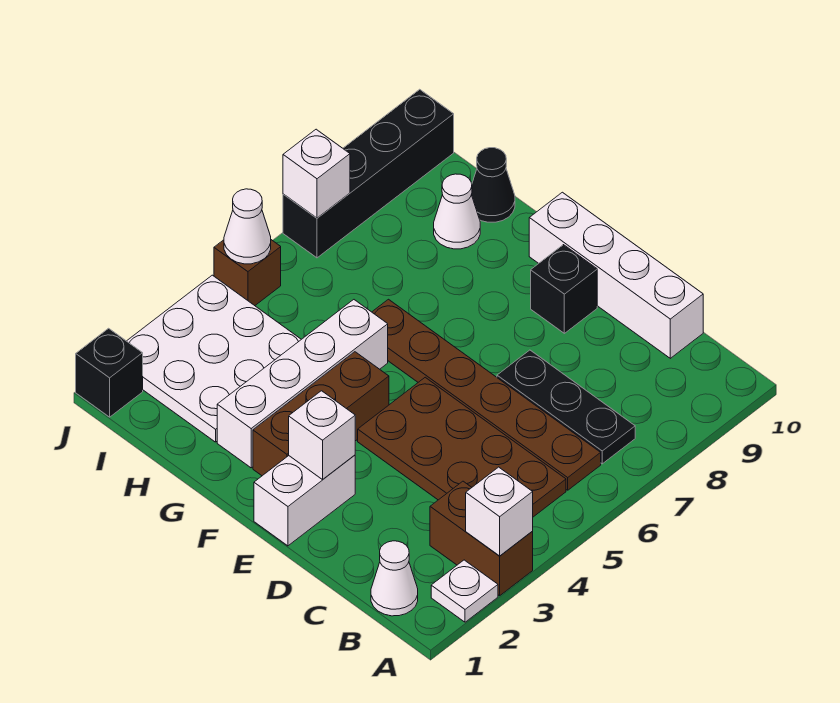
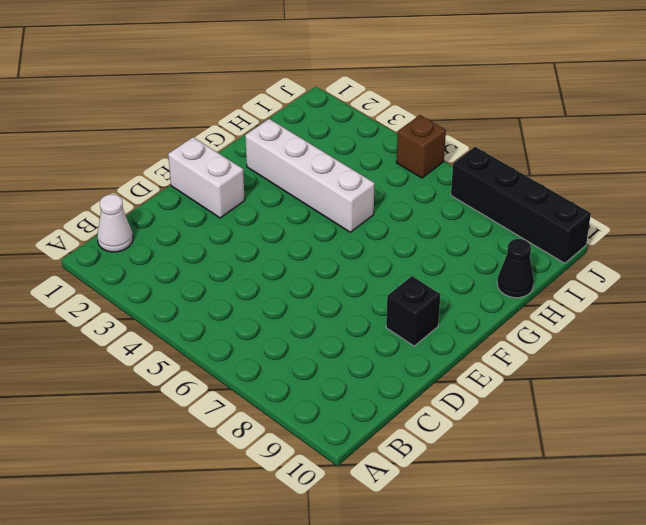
none -> white plate A2 level 1
none -> brown brick A3:B3 level 1
none -> brown plate B4:E5 level 1

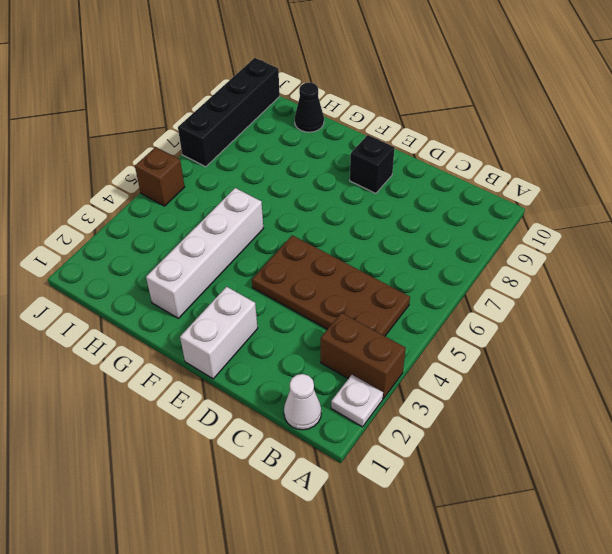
none -> brown plate B6:G6 level 1
none -> black plate B7:D7 level 1
none -> white brick C10:F10 level 1

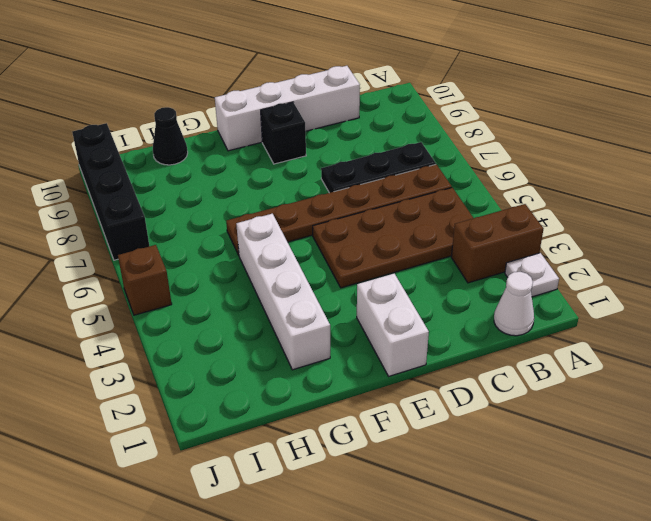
none -> brown brick F2:F4 level 1
none -> white plate H2:J4 level 1
none -> white cone H9 level 1

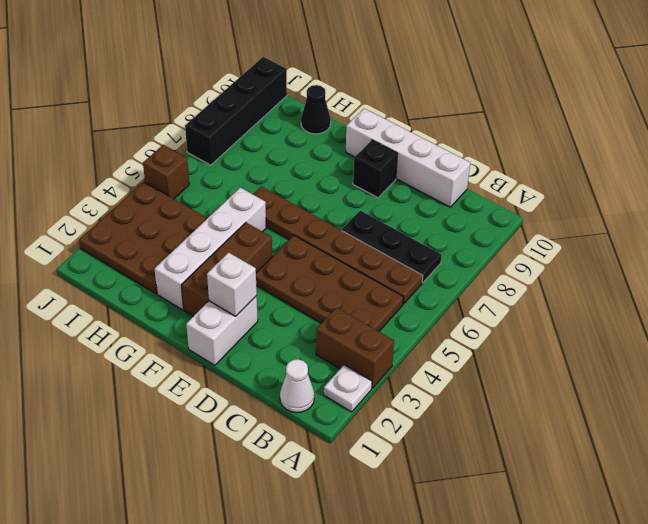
brown plate H2:J4 level 1 -> white plate H2:J4 level 1
none -> white cone H9 level 1
none -> black brick J1 level 1
none -> white brick A3 level 2

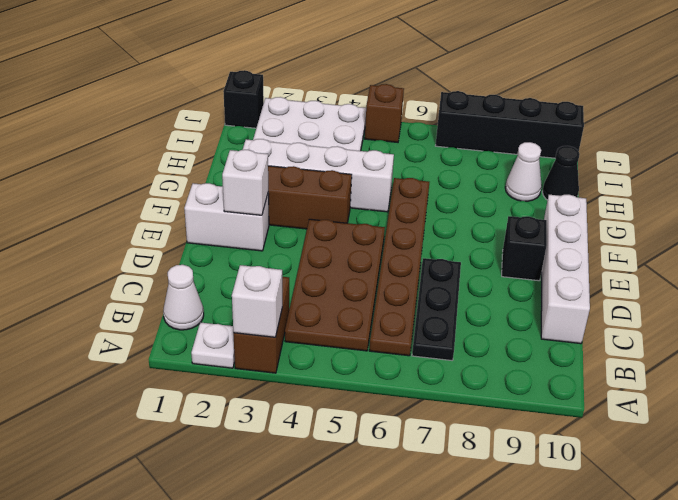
none -> white cone J5 level 2
none -> white brick J7 level 2

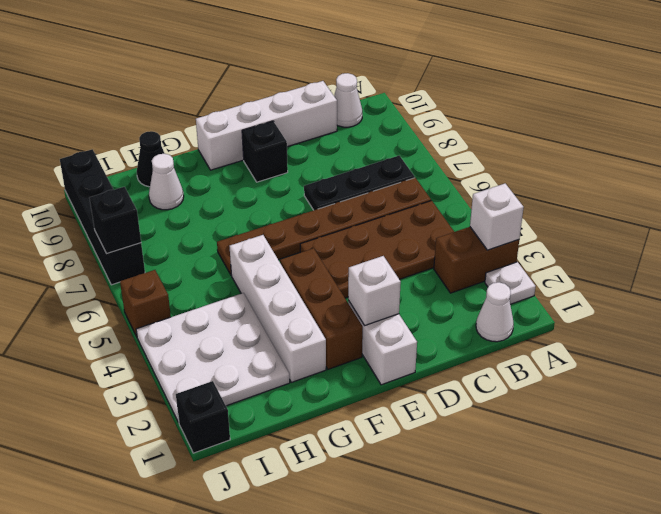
white cone B10 level 1 -> white cone J5 level 2
black brick J7 level 2 -> white brick J7 level 2

